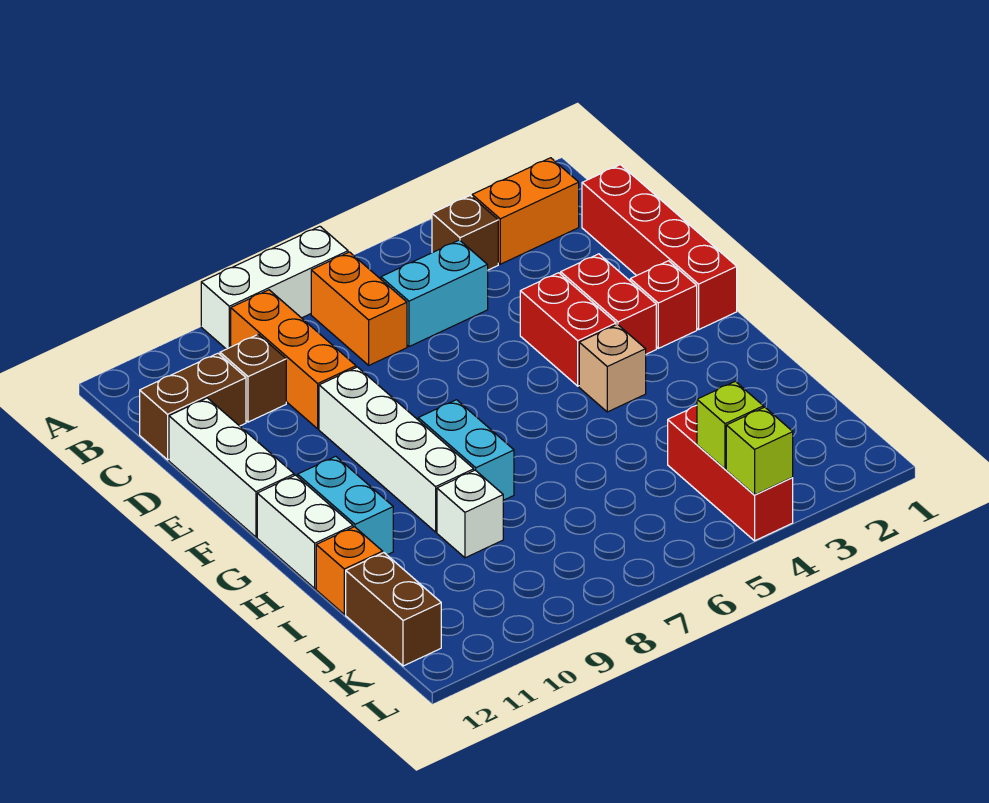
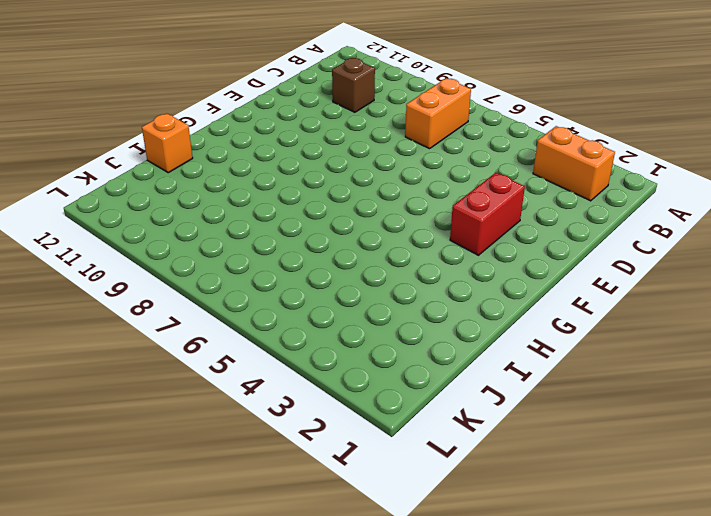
none -> white brick A7:A9 level 1
none -> brown brick B4 level 1
none -> orange brick B9:D9 level 1

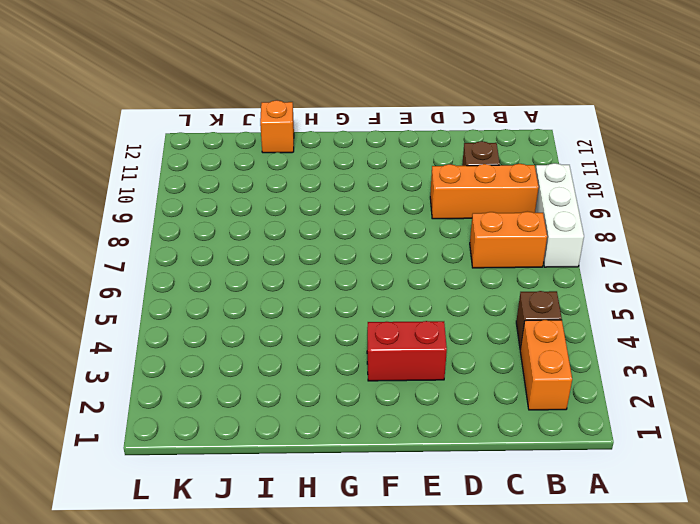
none -> red brick C1:F1 level 1
none -> cyan brick C5:C6 level 1
none -> brown brick C11:C12 level 1

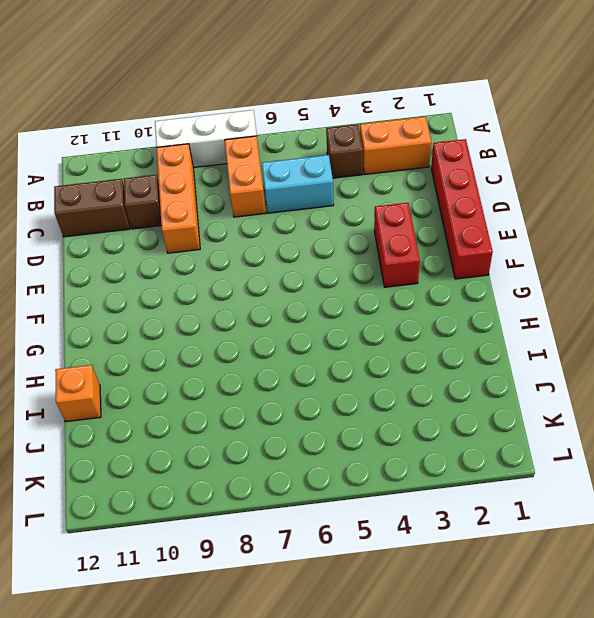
none -> white brick D12:F12 level 1
none -> red brick E4:F4 level 1
none -> white brick E9:H9 level 1

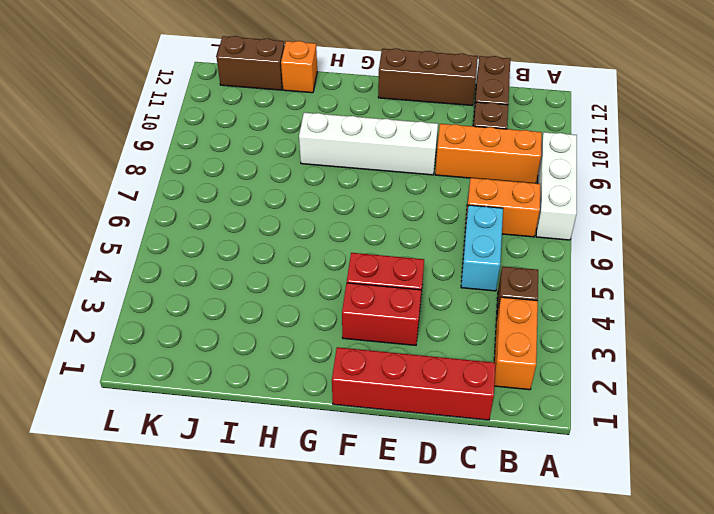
brown brick D12:F12 level 1 -> white brick D12:F12 level 1
none -> red brick F2 level 1
none -> tan brick G4 level 1
none -> cyan brick G8:H8 level 1

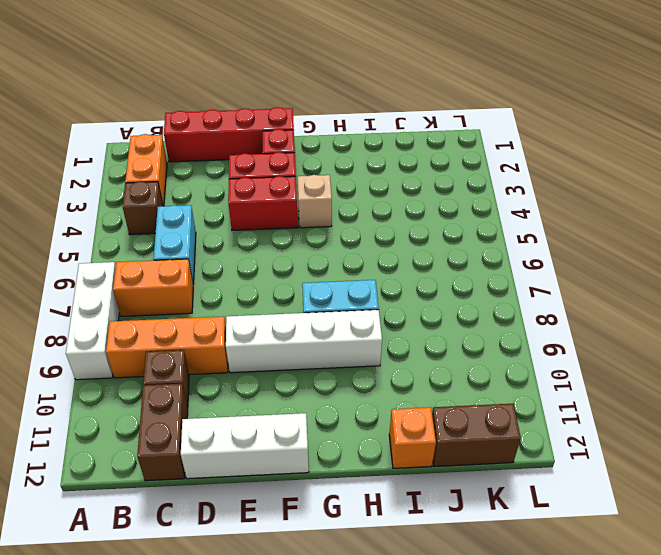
none -> cyan brick G11:H11 level 1
none -> white brick G12:H12 level 1
none -> white brick I9 level 1

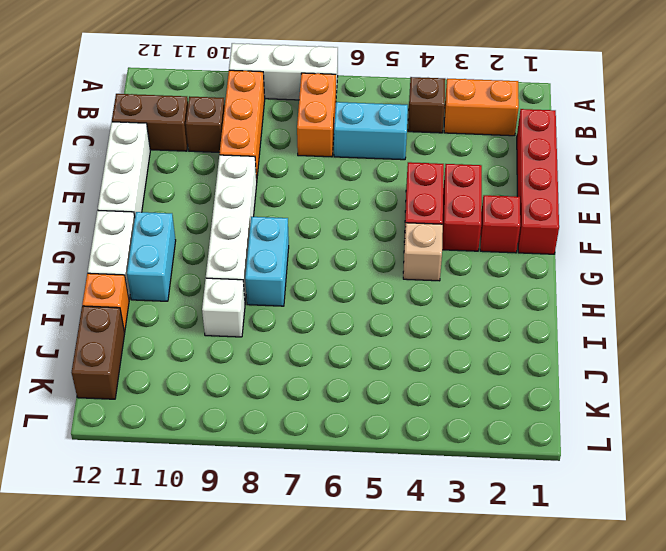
none -> red brick J4:L4 level 1
none -> lime brick K4 level 2
none -> lime brick L4 level 2

